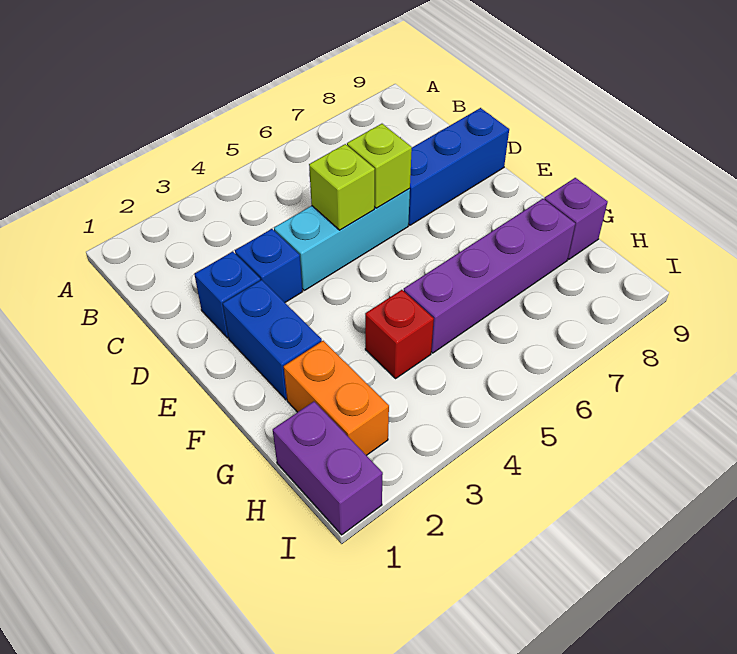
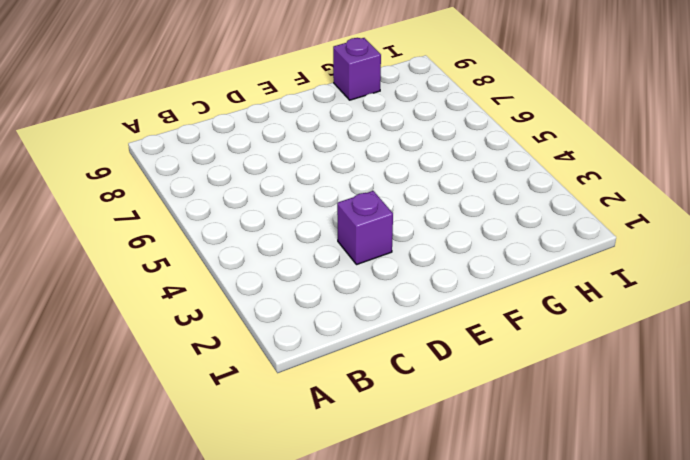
purple brick D3 level 1 -> blue brick D3 level 1
none -> blue brick D2 level 1
none -> cyan brick D4:D6 level 1
none -> blue brick D7:D9 level 1

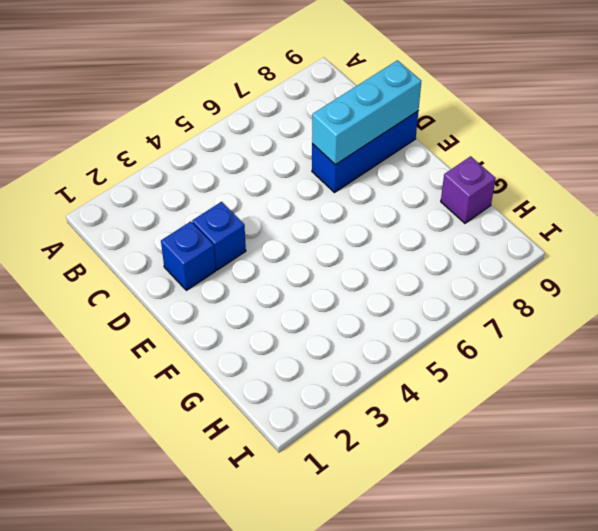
cyan brick D7:D9 level 2 -> cyan brick D4:D6 level 1
none -> blue brick E2:F2 level 1
none -> orange brick G2:H2 level 1
none -> red brick G4 level 1

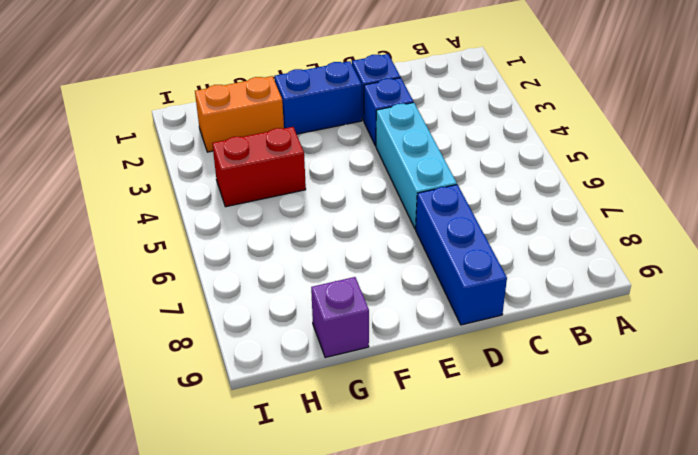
red brick G4:H4 level 1 -> red brick G4 level 1
none -> purple brick G5:G8 level 1
none -> purple brick H1:I1 level 1
none -> lime brick D5 level 2

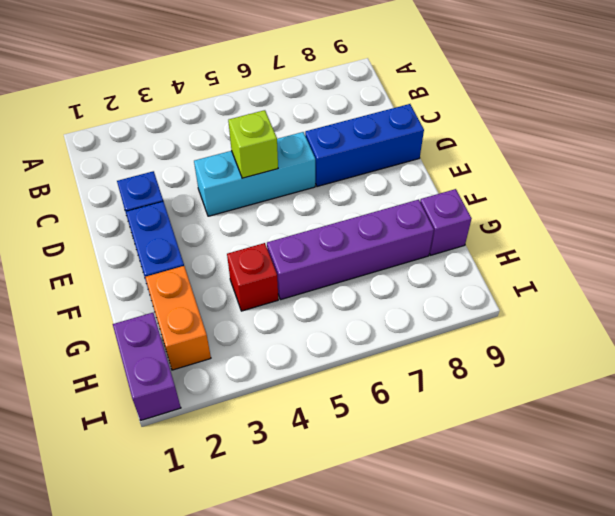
none -> blue brick D3 level 1
none -> lime brick D6 level 2

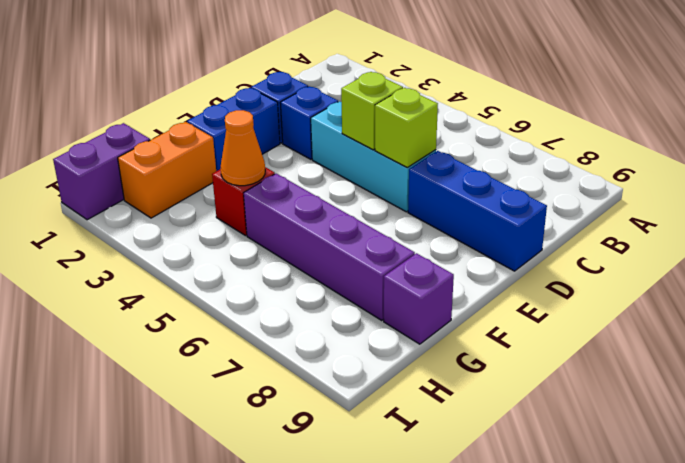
orange cone G4 level 2 -> none

